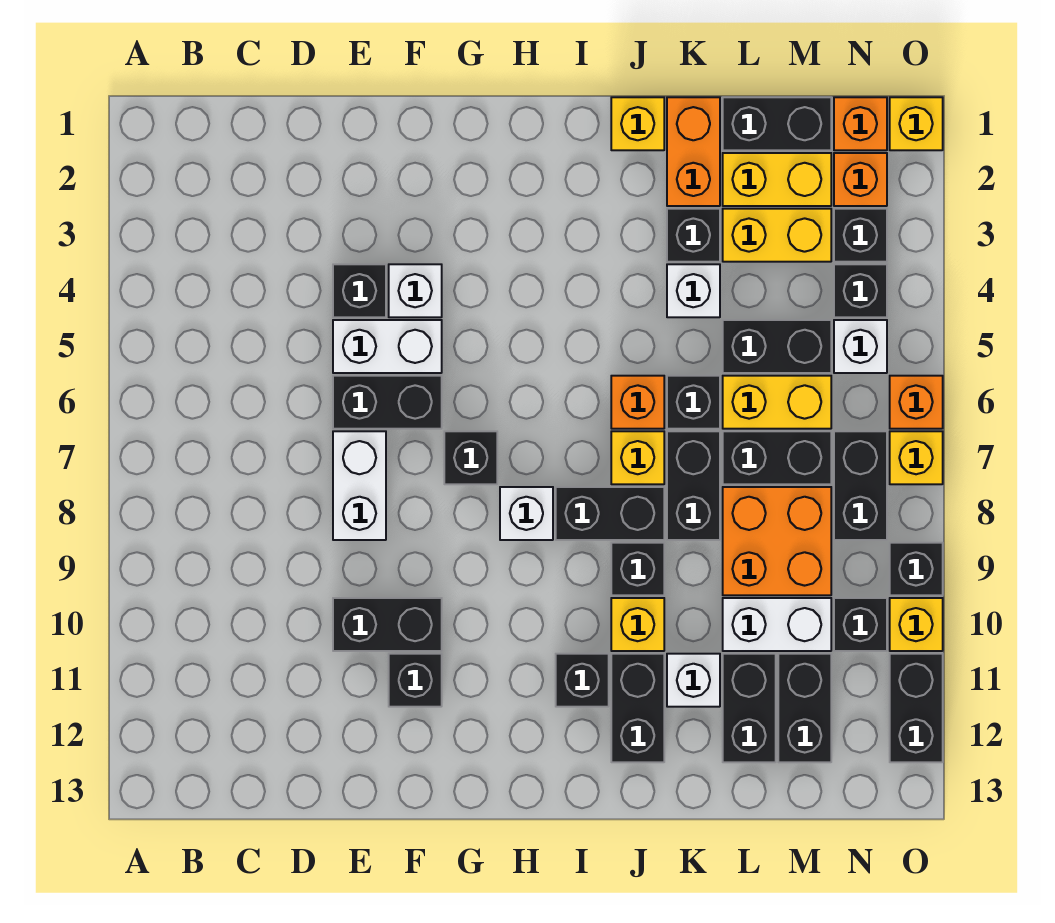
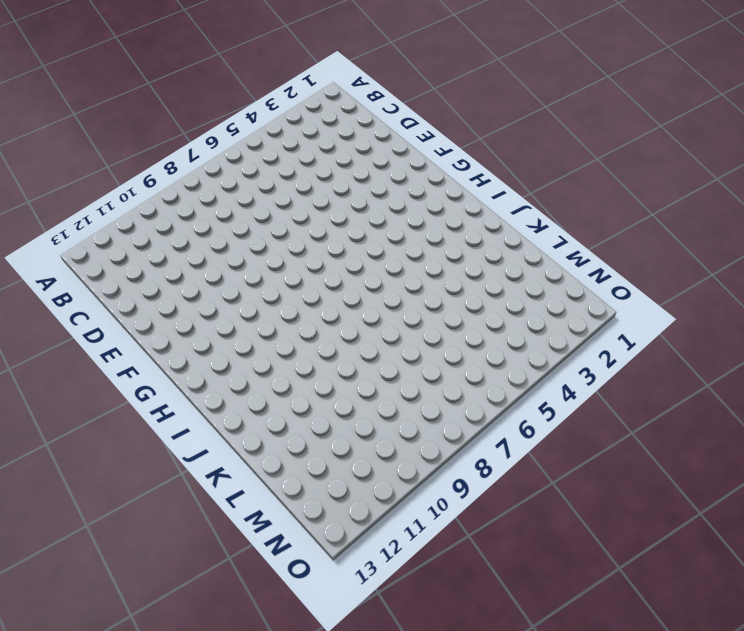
none -> black brick E4 level 1
none -> white brick E5:F5 level 1
none -> black brick E6:F6 level 1
none -> white brick E7:E8 level 1

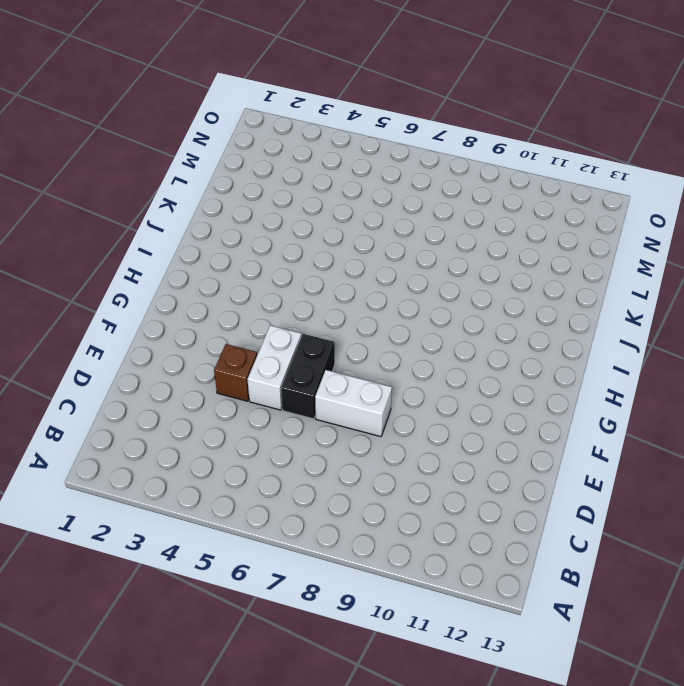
brown brick E4 level 1 -> black brick E4 level 1
none -> black brick E10:F10 level 1
none -> white brick F4 level 1
none -> black brick F11 level 1
none -> black brick G7 level 1

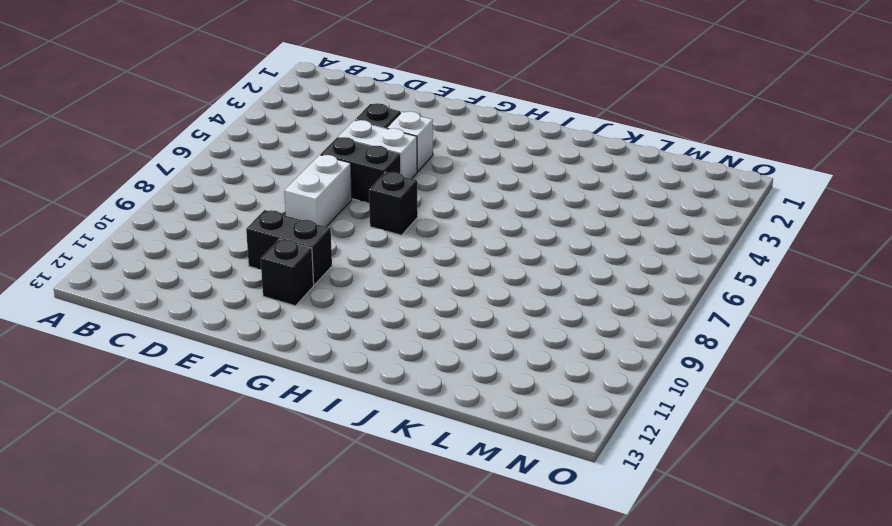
none -> white brick H8 level 1
none -> black brick I8:J8 level 1
none -> black brick I11 level 1
none -> yellow brick J1 level 1

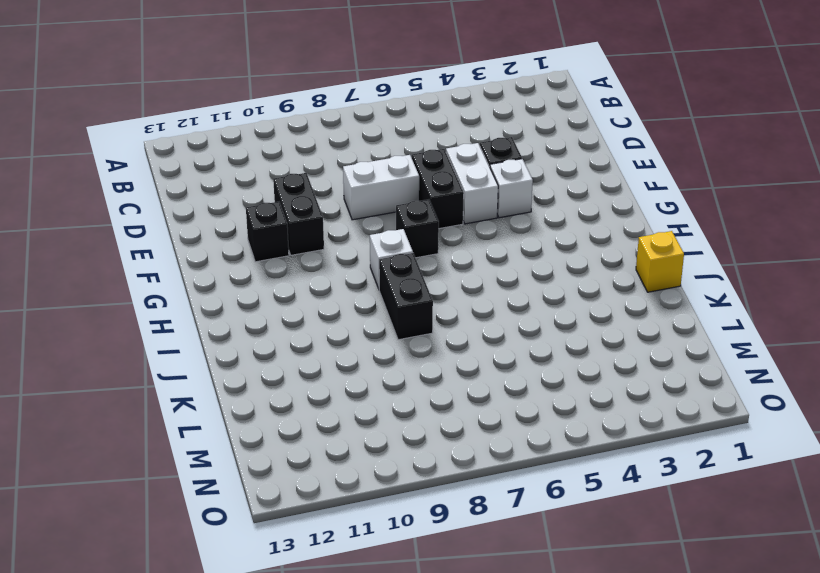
none -> black brick I11 level 1
none -> orange brick J6 level 1
none -> yellow brick J7 level 1
none -> black brick J9 level 1

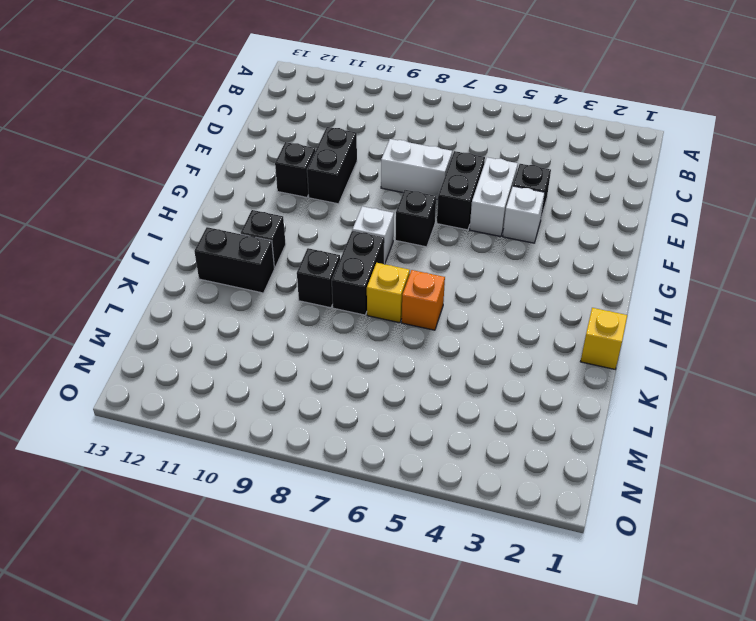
none -> yellow brick J10 level 1
none -> orange brick K1:K2 level 1
none -> black brick K3 level 1
none -> white brick K4 level 1

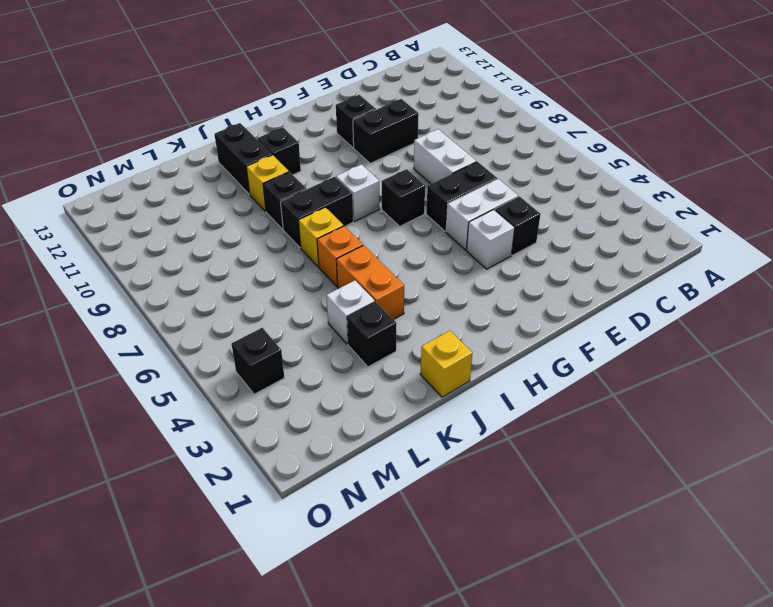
orange brick J4:J5 level 1 -> orange brick K1:K2 level 1
none -> black brick K6 level 1
none -> black brick K7:K8 level 1
none -> white brick K11 level 1
none -> black brick L1:M1 level 1

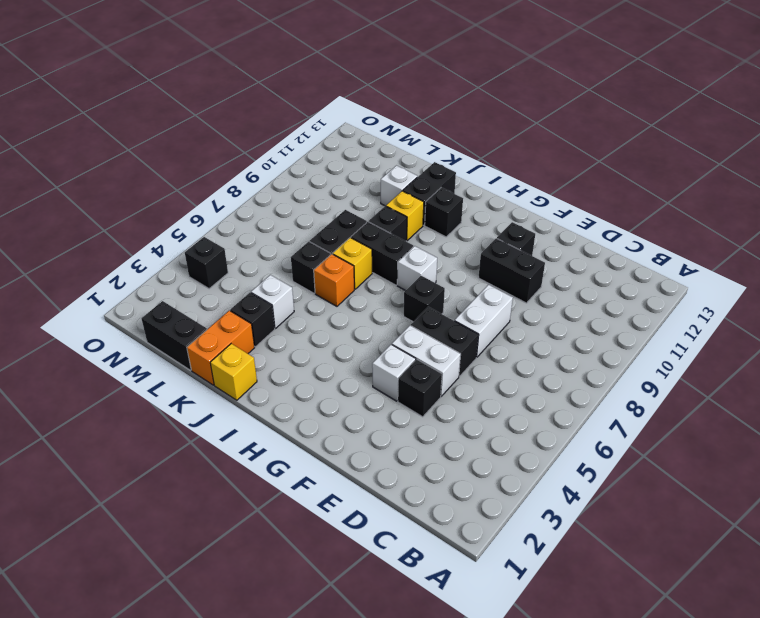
none -> yellow brick L2:M2 level 1
none -> yellow brick L3:M3 level 1
none -> black brick L5:M5 level 1
none -> yellow brick L6:M6 level 1

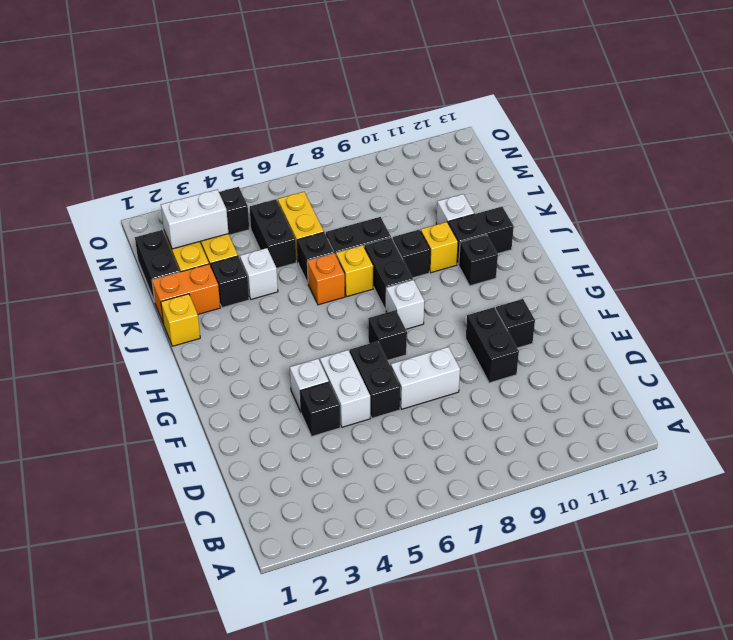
white brick M2:M3 level 2 -> white brick L10:M10 level 1
none -> black brick L7:M7 level 1
none -> orange brick L8:M9 level 1
none -> black brick L11:L12 level 1
none -> black brick M11:M12 level 1

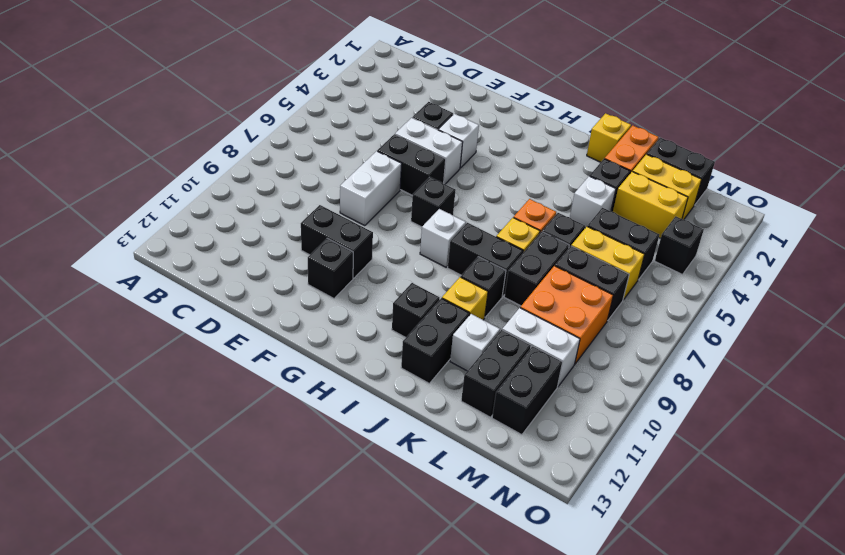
none -> orange brick N1 level 1
none -> orange brick N2 level 1
none -> black brick N3 level 1
none -> white brick N5 level 1

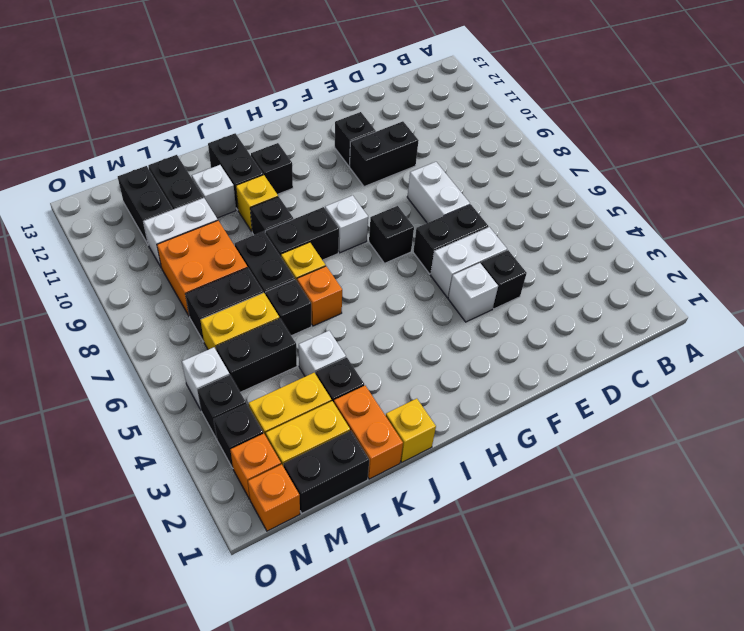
none -> black brick N7:N8 level 1
none -> black brick N10 level 1
none -> yellow brick O1 level 1
none -> orange brick O6 level 1

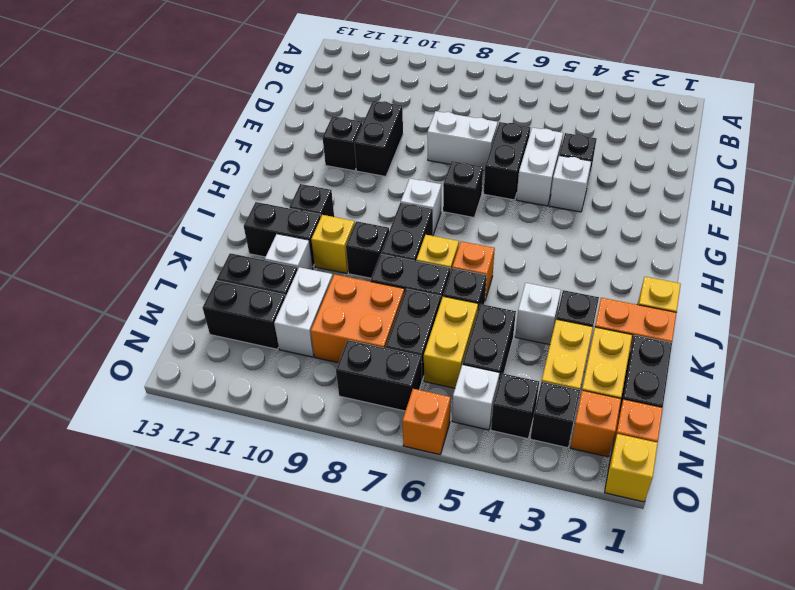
none -> black brick N10 level 1
none -> yellow brick O7 level 1
none -> black brick O9 level 1
none -> yellow brick O10 level 1

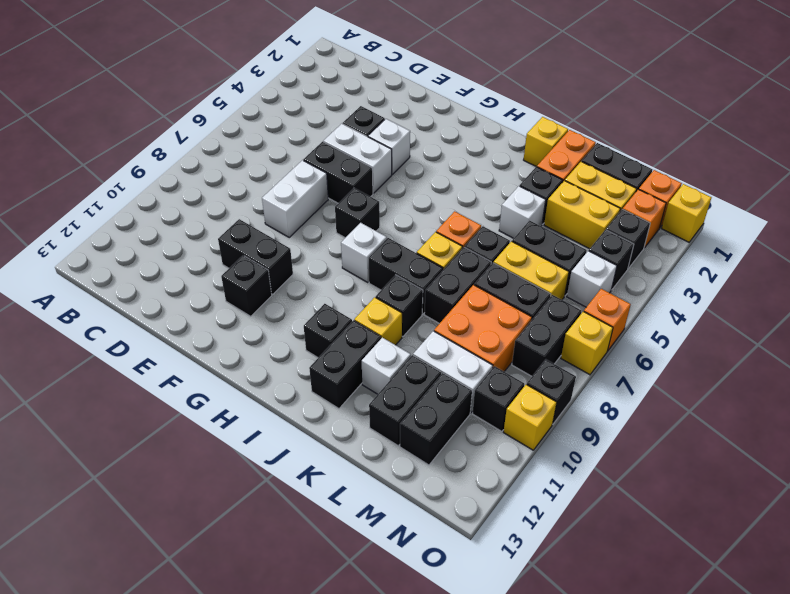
none -> black brick O11:O12 level 1

